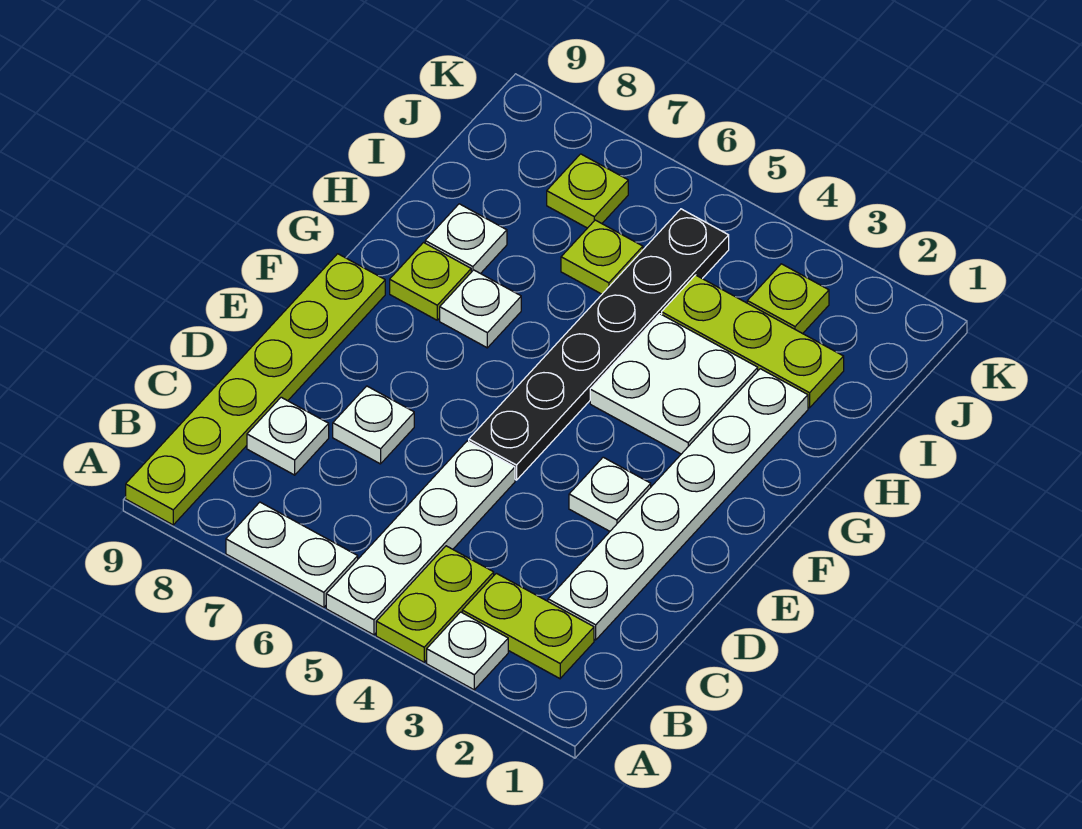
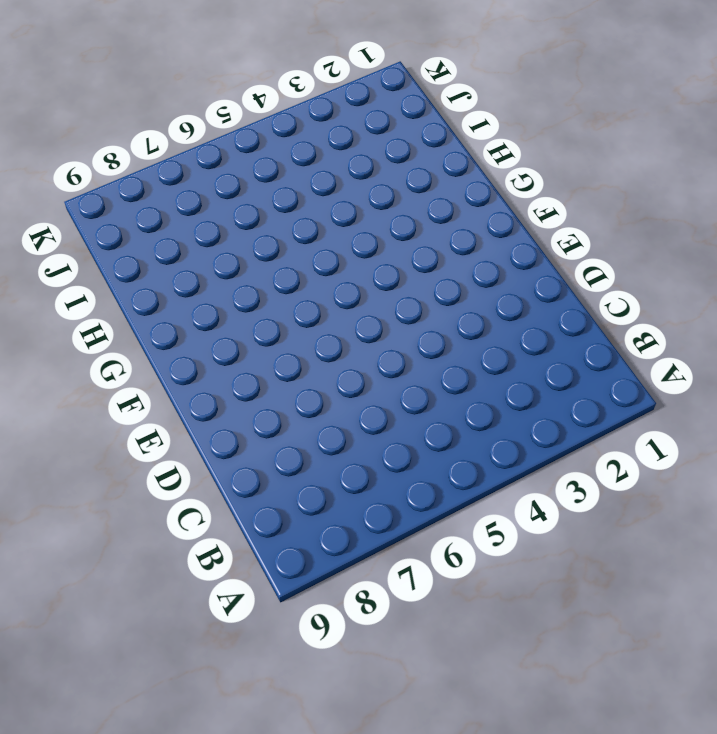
none -> white plate A3 level 1
none -> lime plate A4:B4 level 1
none -> white plate A5:D5 level 1

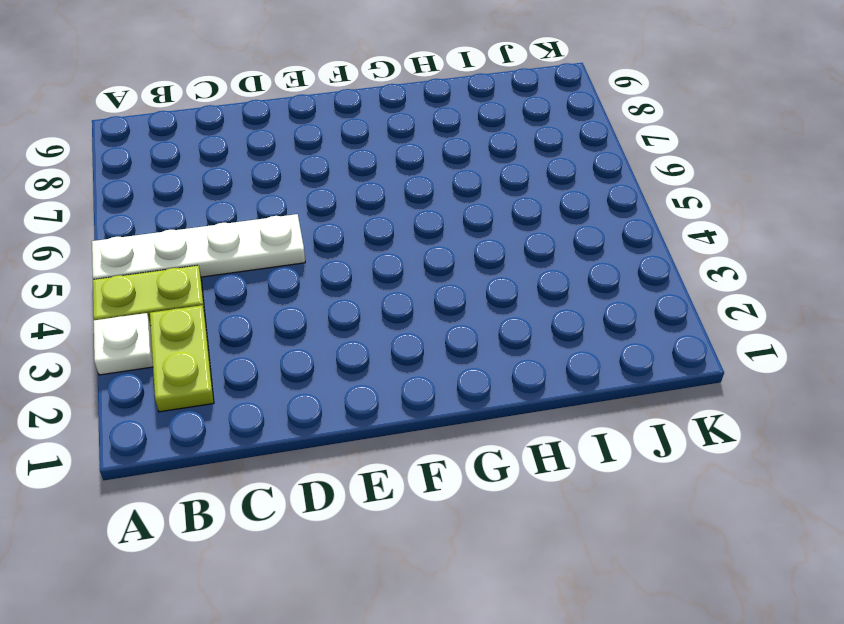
none -> white plate A6:A7 level 1
none -> lime plate A9:F9 level 1
none -> white plate C2:H2 level 1

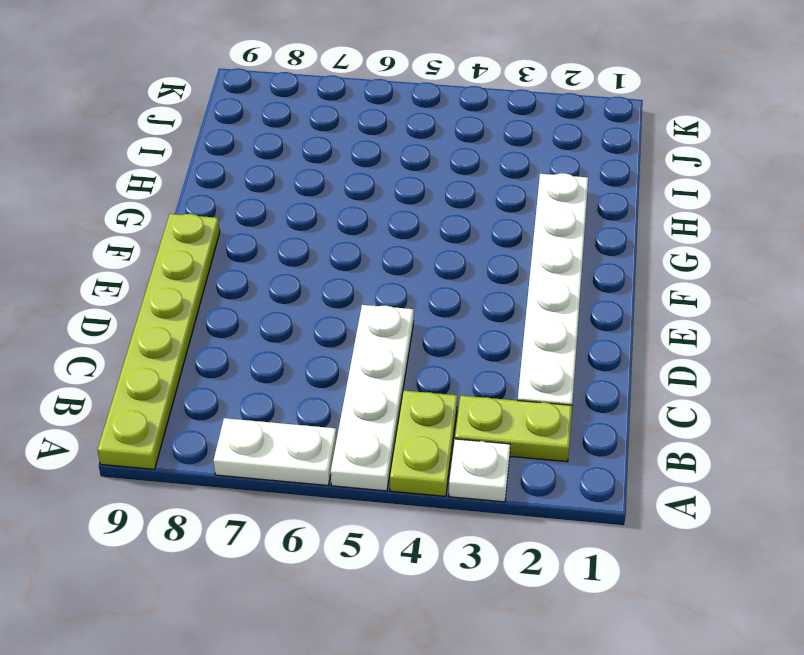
none -> white plate C8 level 1
none -> white plate D7 level 1
none -> white plate E3 level 1

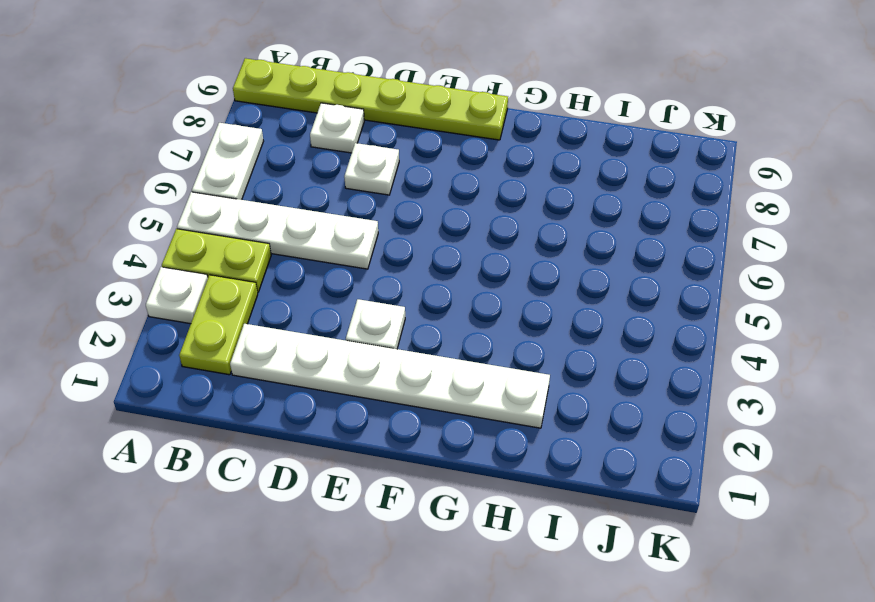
none -> black plate E5:J5 level 1
none -> white plate G3:H4 level 1
none -> white plate G7 level 1

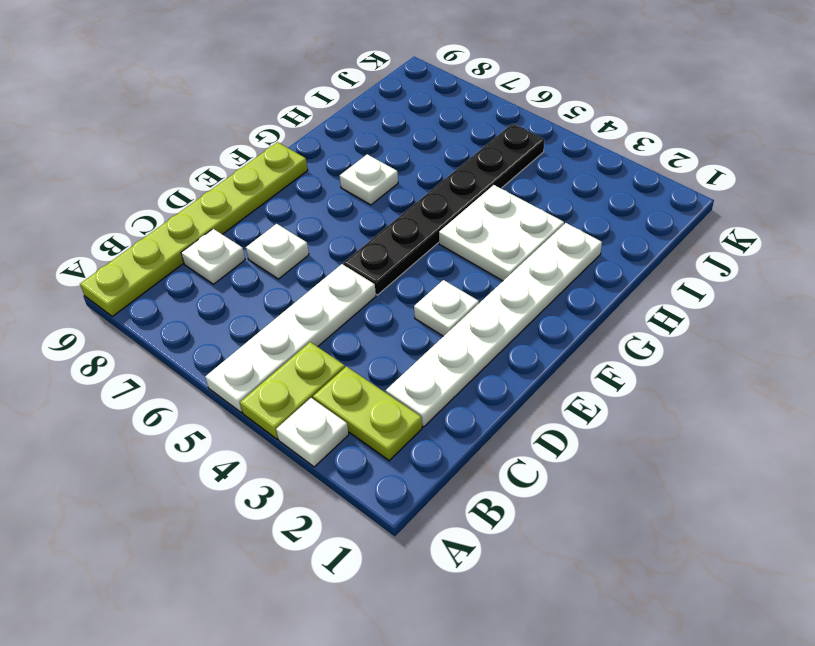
none -> white plate A6:A7 level 1
none -> lime plate G8 level 1
none -> white plate H8 level 1

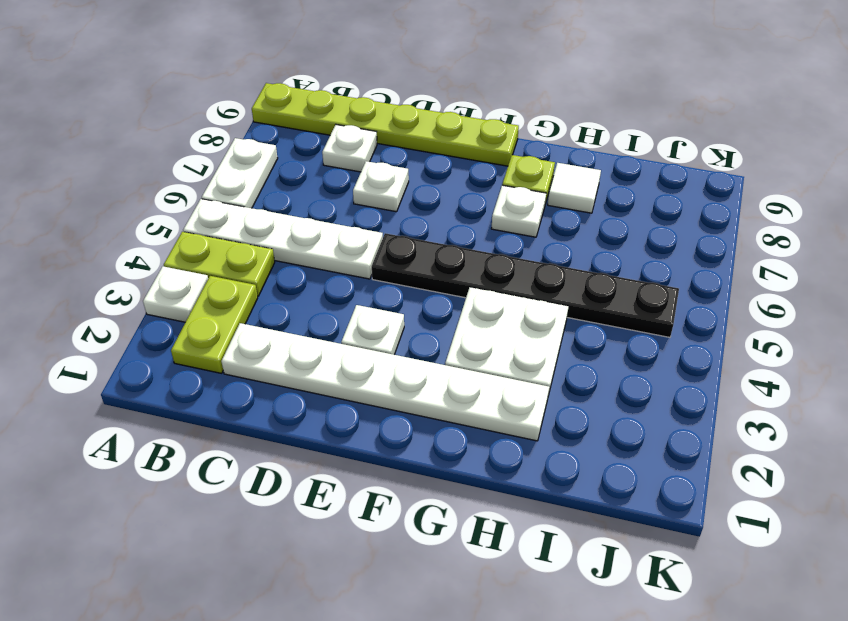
white tile H8 level 1 -> white plate H8 level 1
none -> lime plate I2:I4 level 1
none -> lime plate I6 level 1
none -> lime plate J3 level 1

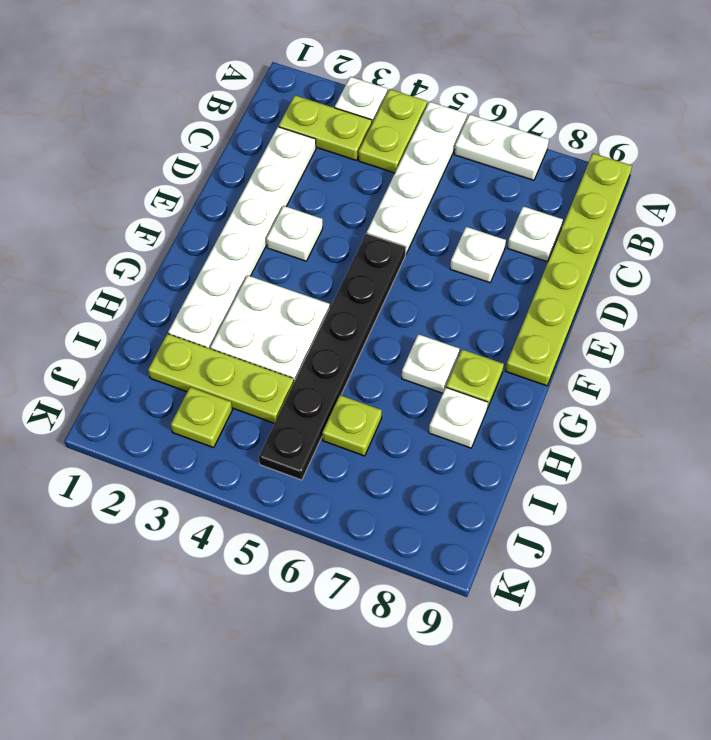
none -> lime plate J7 level 1

